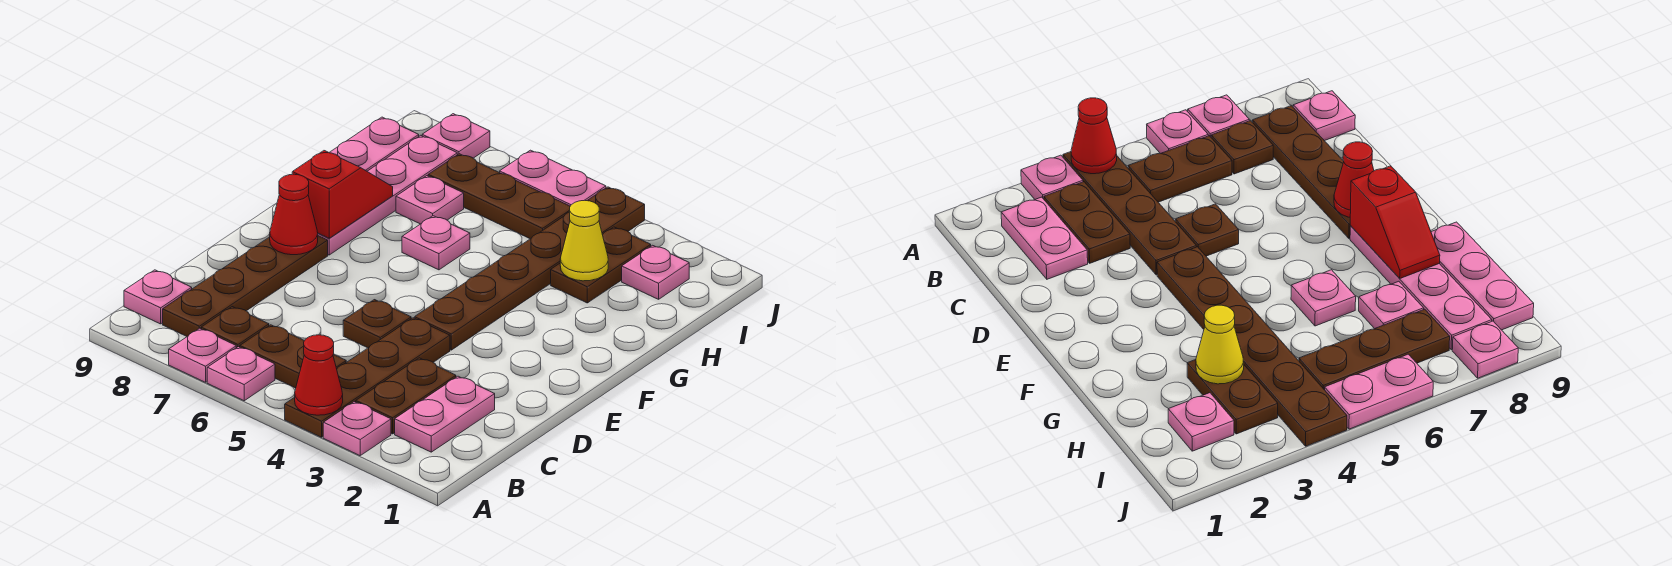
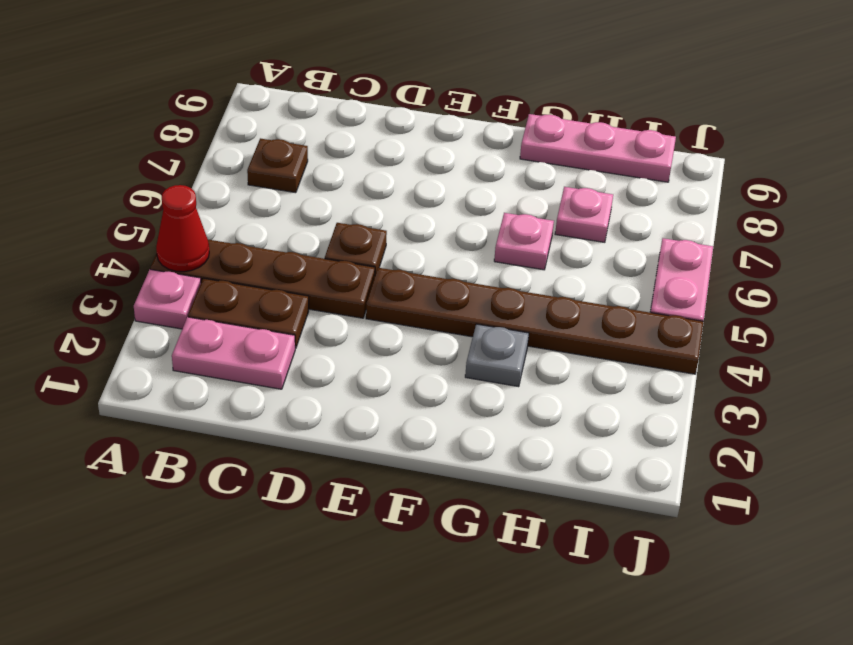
grey plate G3 level 1 -> none
none -> pink plate A6 level 1
none -> pink plate A7 level 1
none -> brown plate B5:B6 level 1

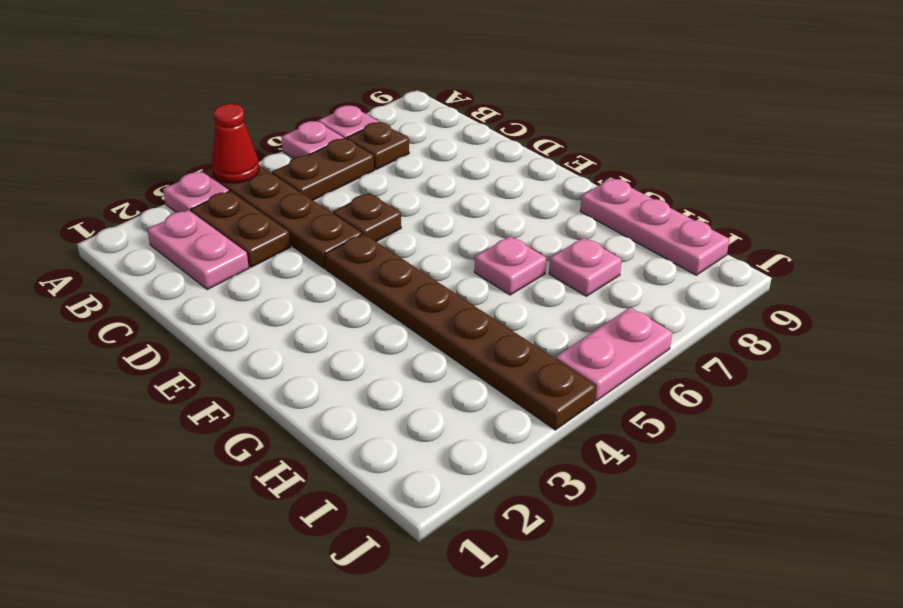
none -> brown plate B8:E8 level 1
none -> pink plate B9 level 1
none -> pink plate F8:I8 level 1

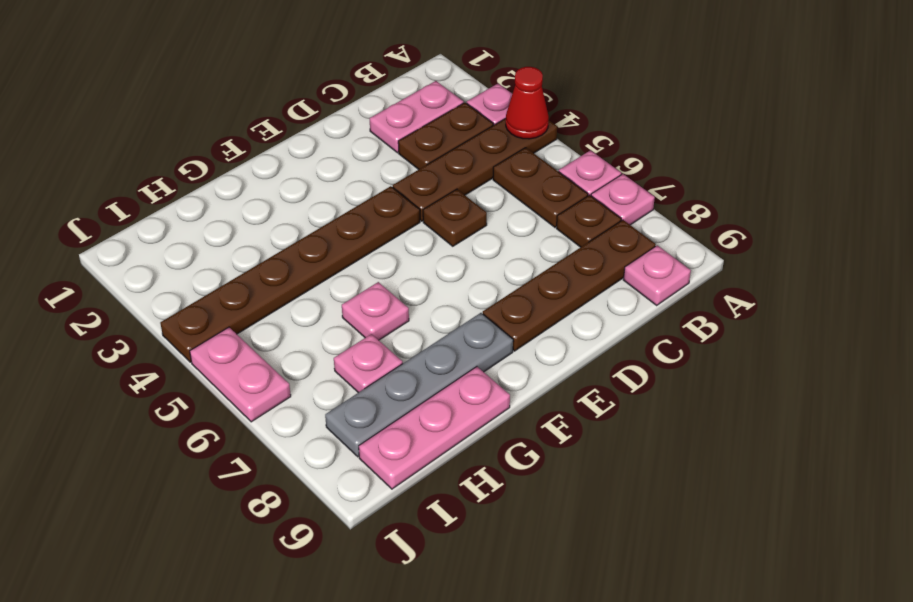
grey plate F8:I8 level 1 -> pink plate F8:I8 level 1
none -> brown plate H3:I3 level 1
none -> pink plate I2 level 1
none -> brown plate I5:I7 level 1

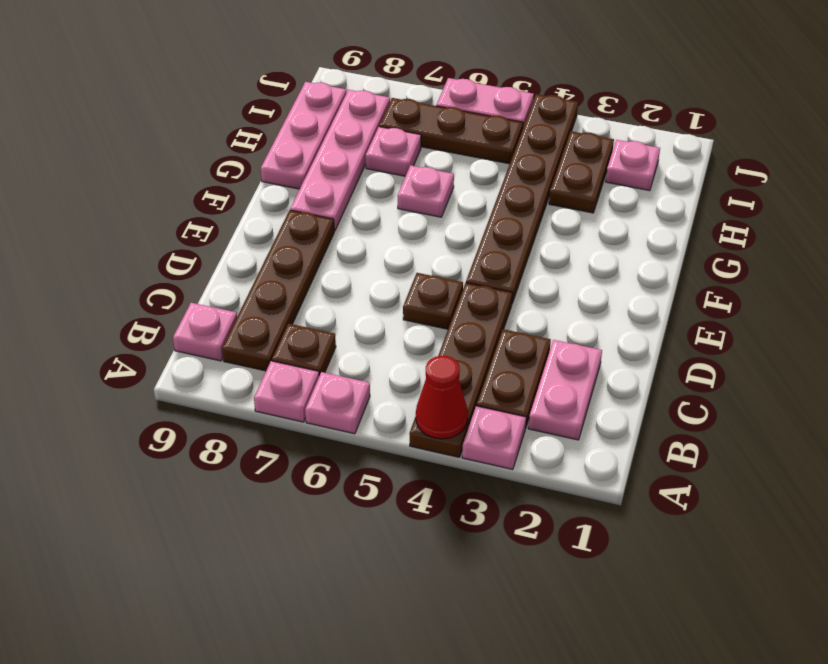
none -> brown plate B5:B6 level 1
none -> pink plate J8 level 1
none -> red cone E8 level 2

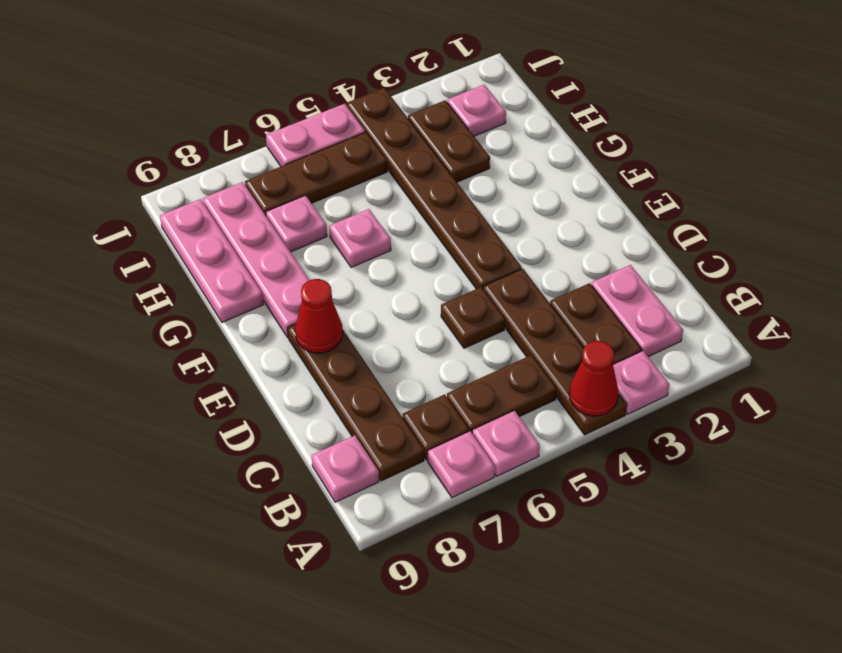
none -> pink plate J8 level 1
none -> red slope F8:G8 level 2 top F
none -> yellow cone H3 level 2

